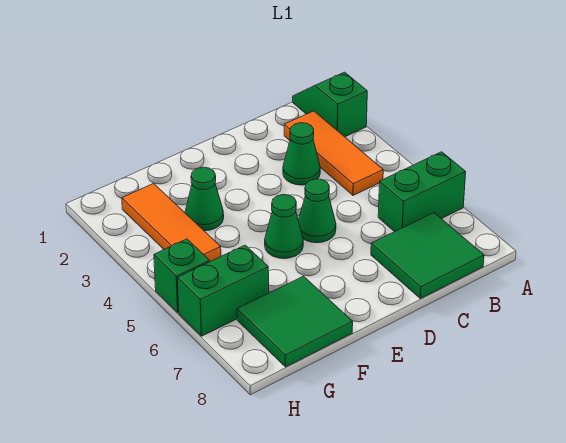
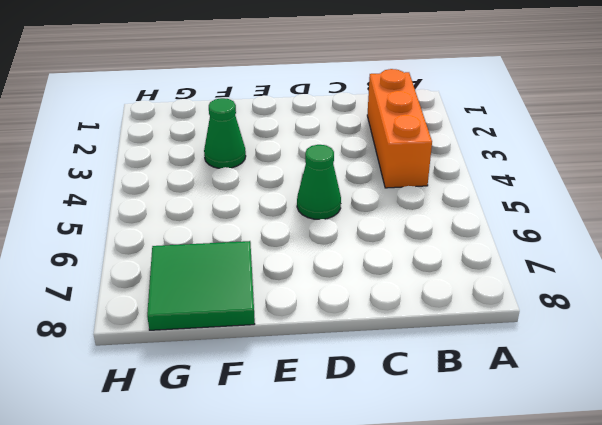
orange brick B2:B4 level 1 -> orange tile B2:B4 level 1
none -> green slope A1:A2 level 1 top 2
none -> green brick A6:B6 level 1
none -> green tile B7:C8 level 1

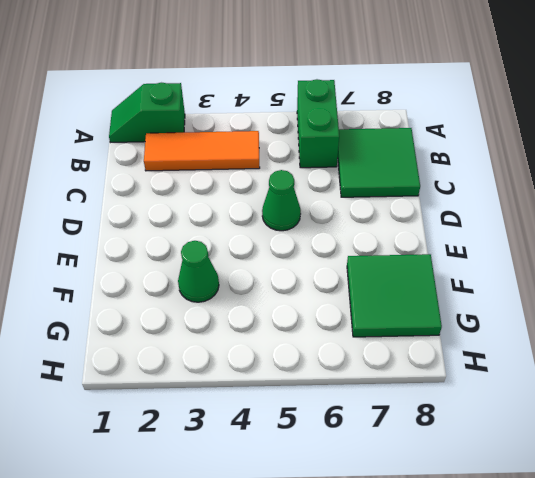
none -> green cone C3 level 1
none -> green cone E5 level 1
none -> orange tile G2:G4 level 1

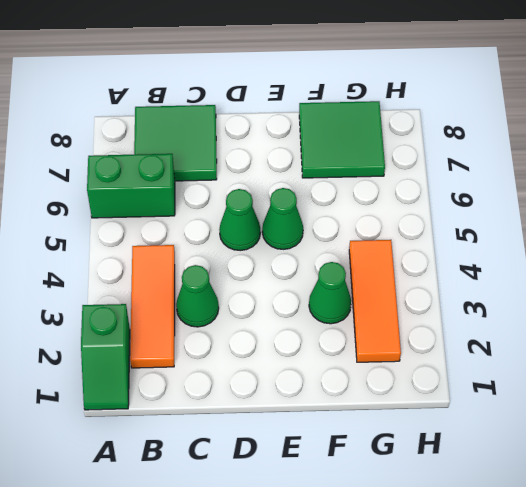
none -> green brick G6:H6 level 1
none -> green brick H5 level 1

